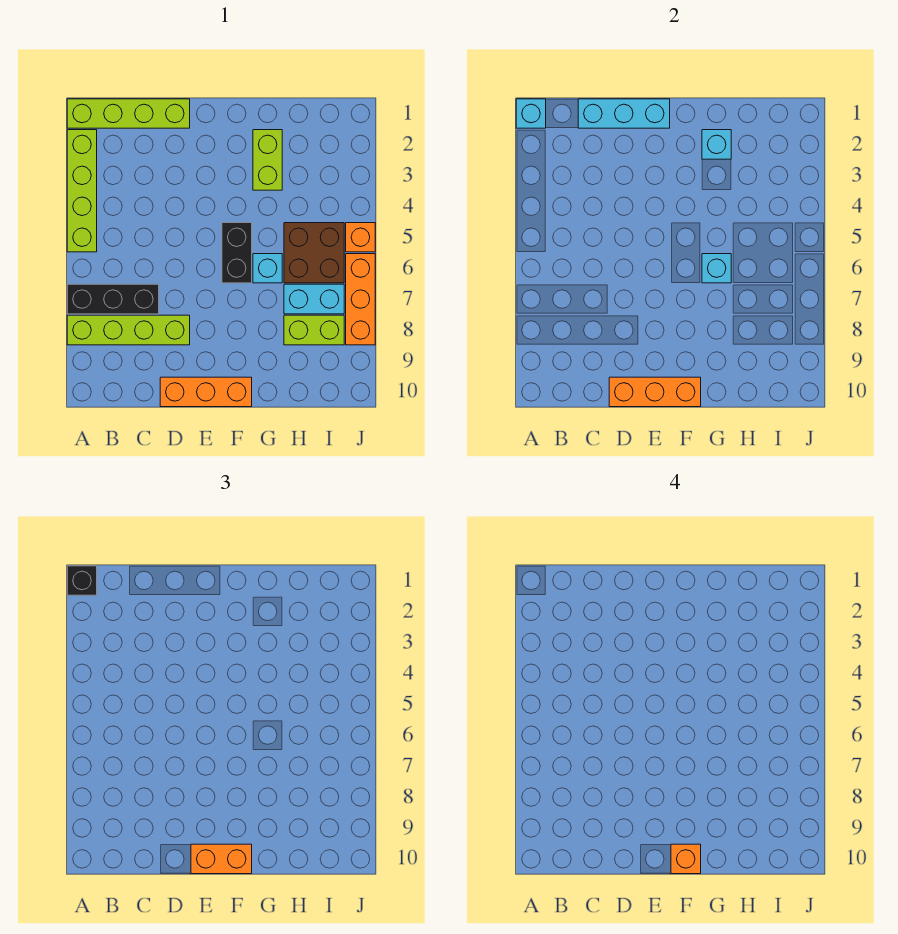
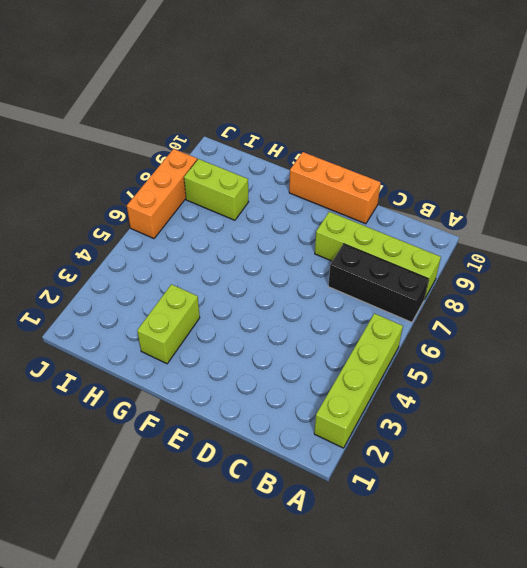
none -> lime brick A1:D1 level 1
none -> black brick F5:F6 level 1
none -> cyan brick G6 level 1

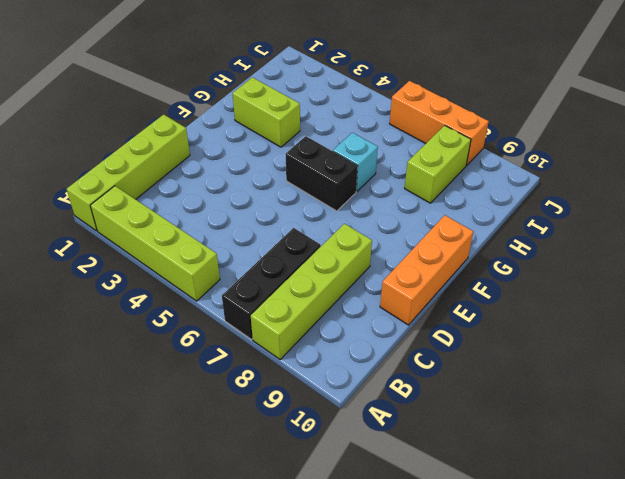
none -> brown brick H5:I6 level 1
none -> cyan brick H7:I7 level 1
none -> orange brick J5 level 1

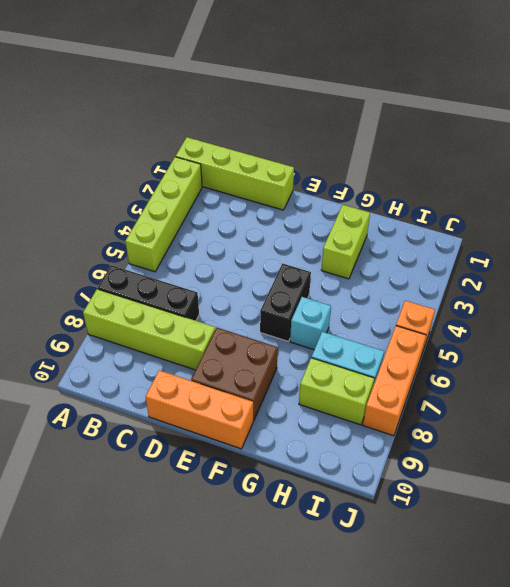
brown brick E8:F9 level 1 -> brown brick H5:I6 level 1
none -> cyan brick A1 level 2
none -> cyan brick C1:E1 level 2
none -> orange brick D10:F10 level 2

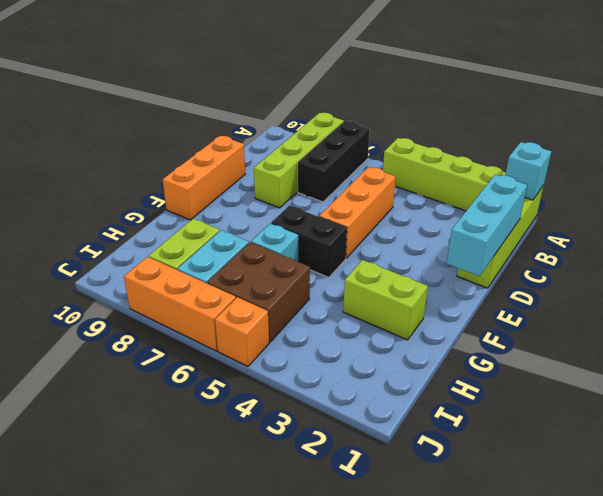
orange brick C5:E5 level 1 -> orange brick D10:F10 level 2
none -> cyan brick G2 level 2
none -> cyan brick G6 level 2
none -> black brick A1 level 3

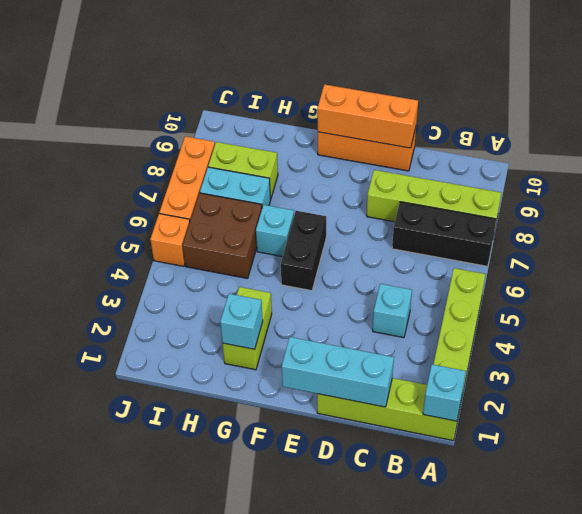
cyan brick C4 level 1 -> cyan brick G6 level 2
none -> black brick A1 level 3
none -> orange brick E10:F10 level 3
none -> orange brick F10 level 4

